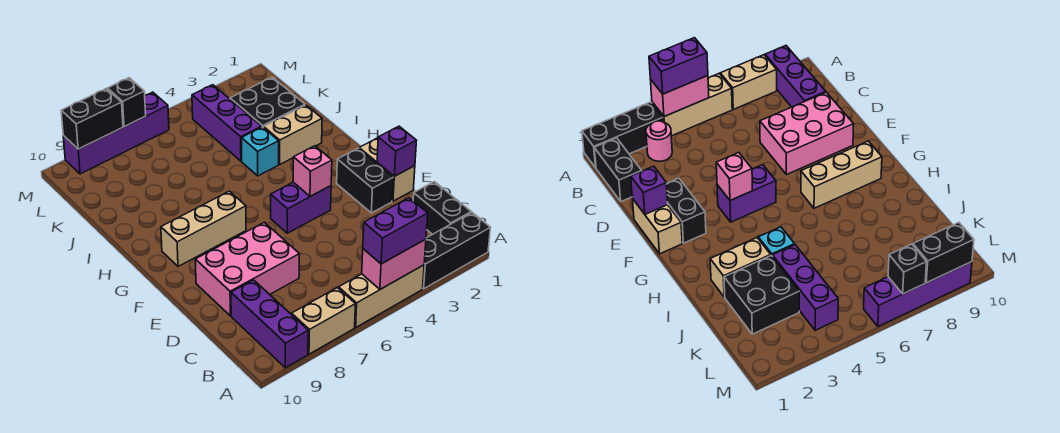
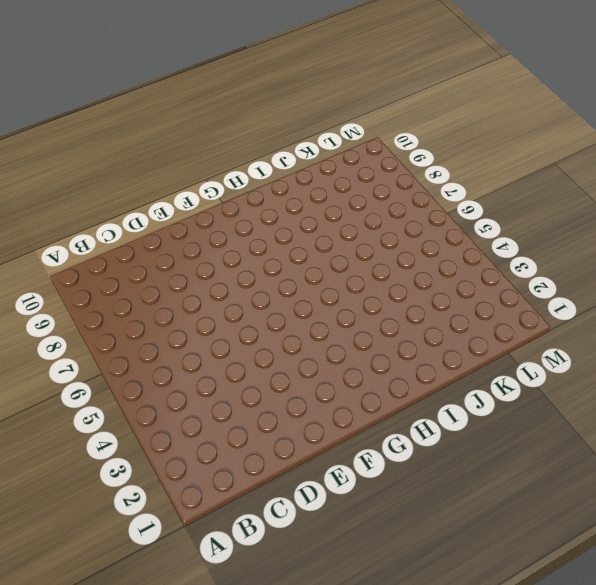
none -> black brick A1:A3 level 1
none -> tan brick A4:A6 level 1
none -> tan brick A7:A8 level 1

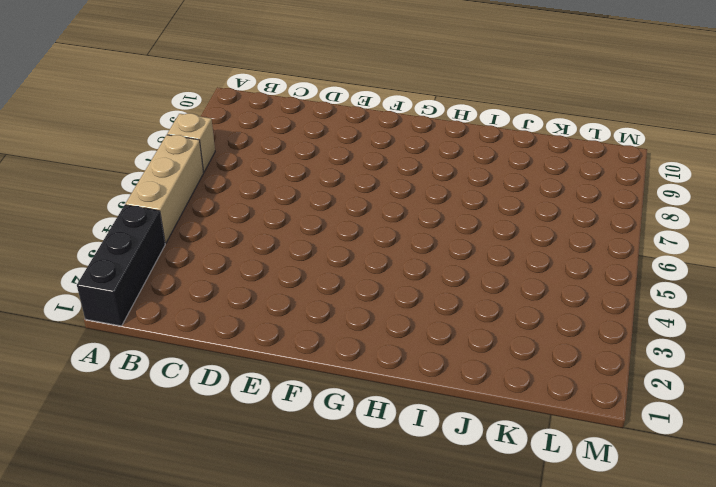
tan brick A7 level 1 -> tan brick A7:A8 level 1
none -> purple brick A9:C9 level 1
none -> black brick B1:C1 level 1
none -> pink round brick B3 level 1

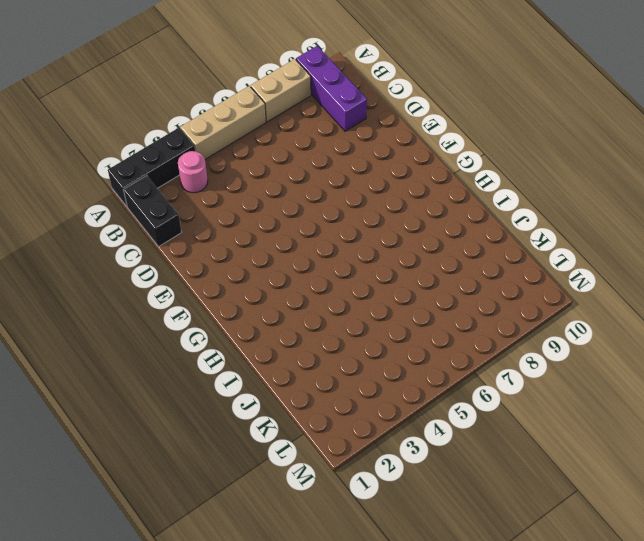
none -> pink brick D7:E9 level 1
none -> tan brick E1:F1 level 1
none -> black brick E2:F2 level 1

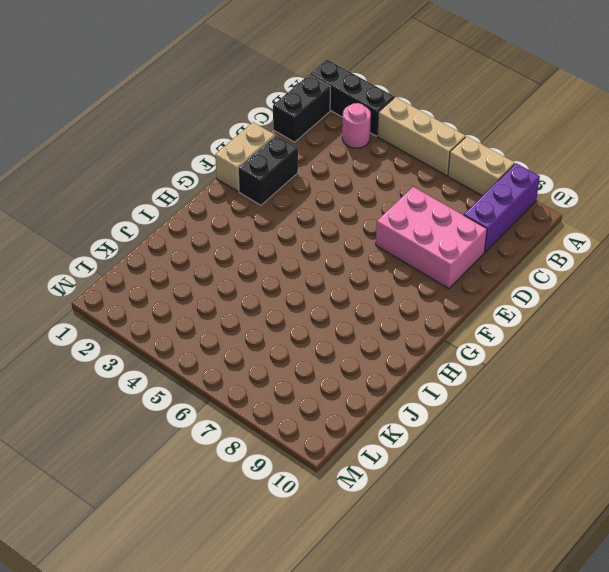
none -> purple brick F4:F5 level 1
none -> tan brick G7:G9 level 1
none -> tan brick I2:I3 level 1

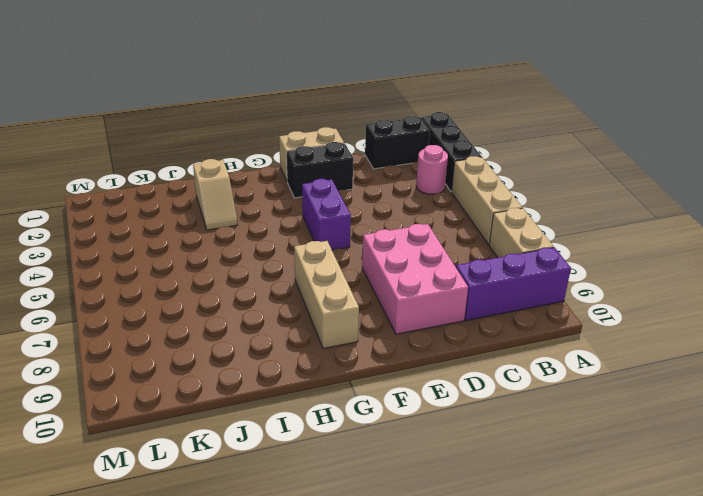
tan slope I2:I3 level 1 top 2 -> tan brick I2:I3 level 1
none -> cyan brick I4 level 1
none -> black brick J2:K3 level 1
none -> purple brick J4:L4 level 1

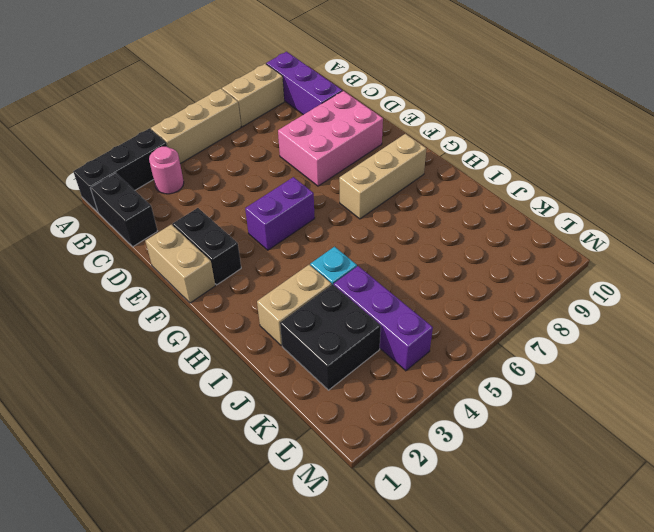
none -> purple brick M6:M9 level 1
none -> pink brick A4:A5 level 2
none -> purple brick E1 level 2

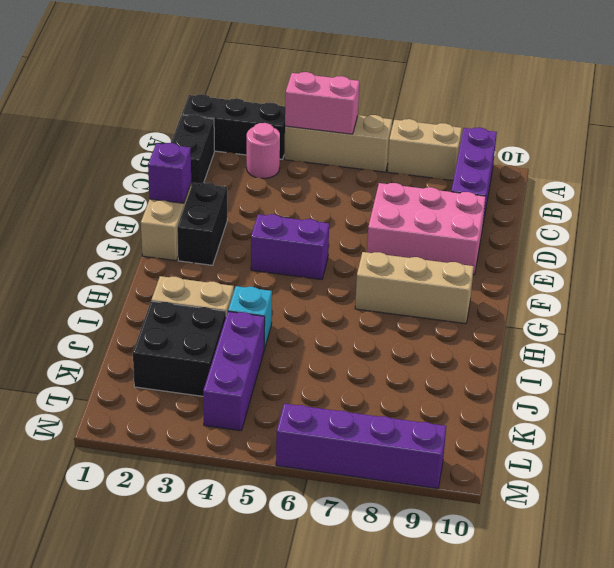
none -> pink brick F4 level 2
none -> black brick M7 level 2
none -> black brick M8:M9 level 2

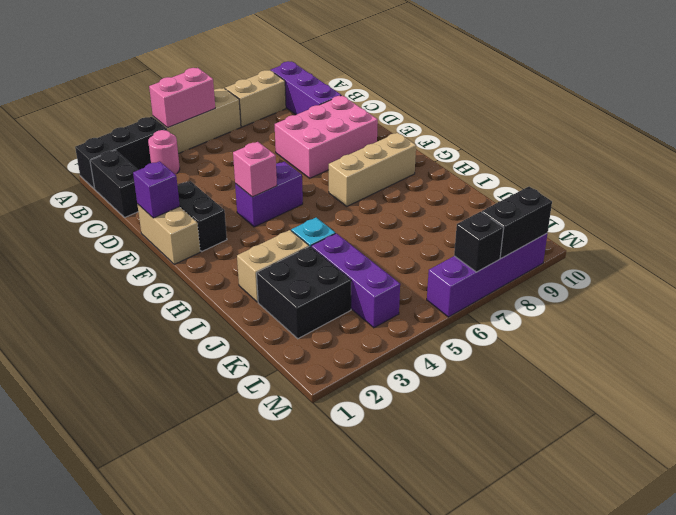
none -> purple brick A4:A5 level 3

